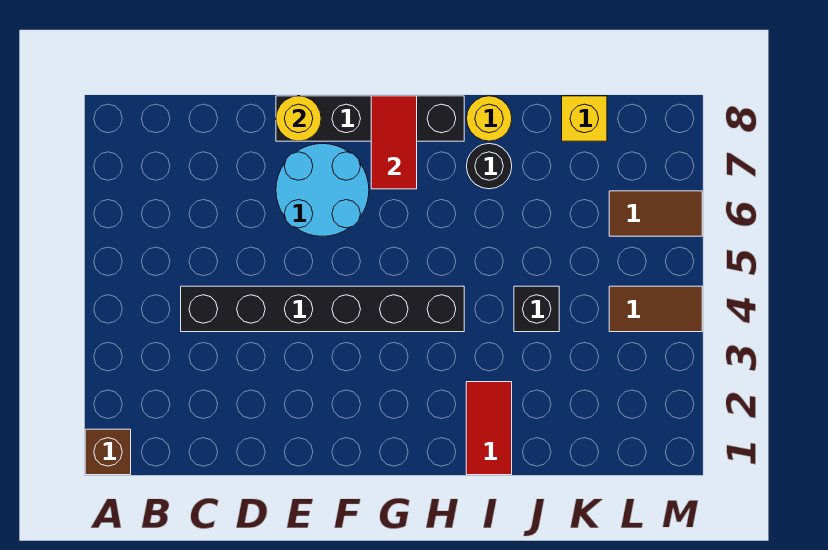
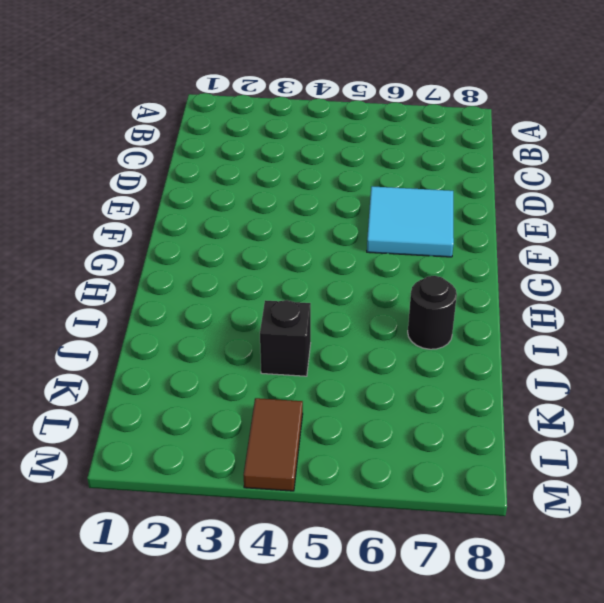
cyan tile E6:F7 level 1 -> cyan round brick E6:F7 level 1
none -> brown brick A1 level 1
none -> black brick C4:H4 level 1
none -> black brick E8:H8 level 1

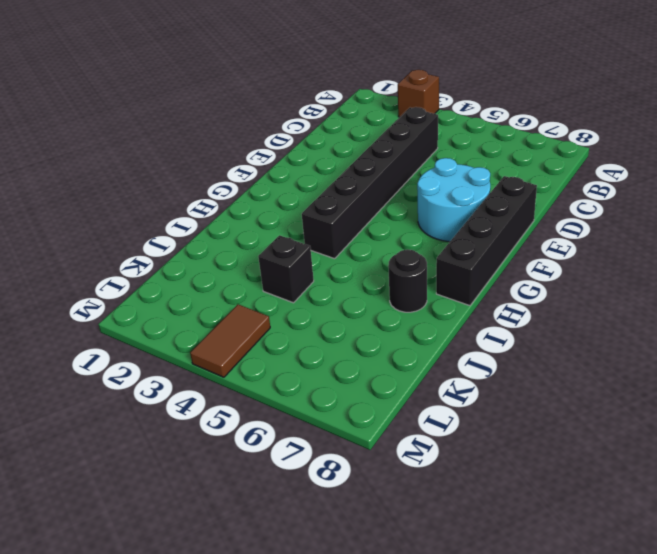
brown brick A3 level 1 -> brown brick A1 level 1
none -> red tile I1:I2 level 1
none -> yellow round brick I8 level 1
none -> yellow brick K8 level 1

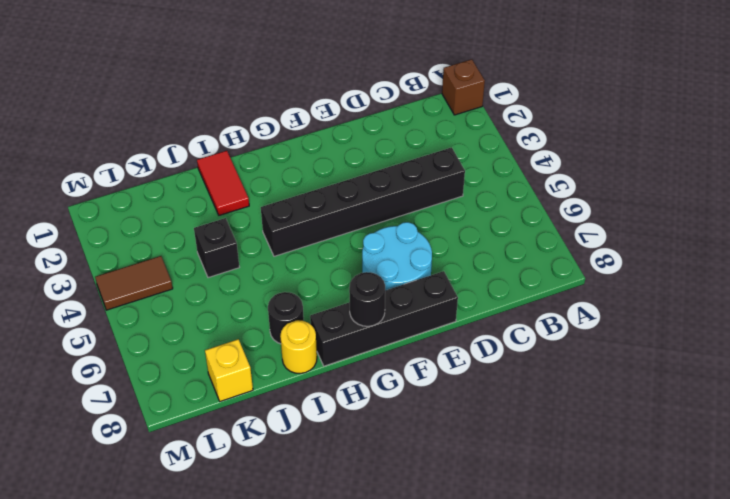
black round brick G8 level 2 -> red tile G7:G8 level 2
none -> brown tile L6:M6 level 1
none -> yellow round brick E8 level 2

